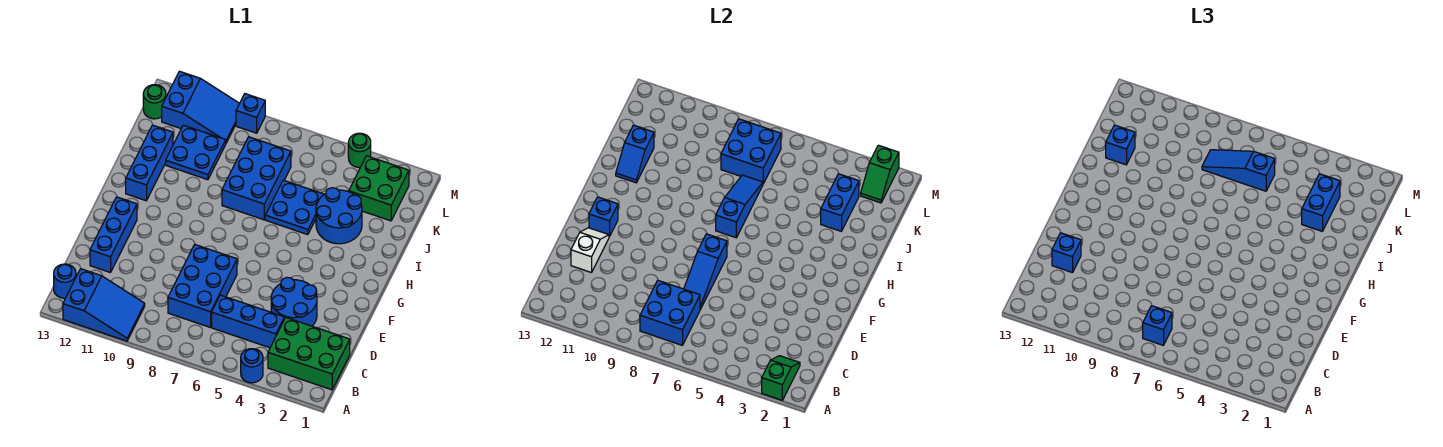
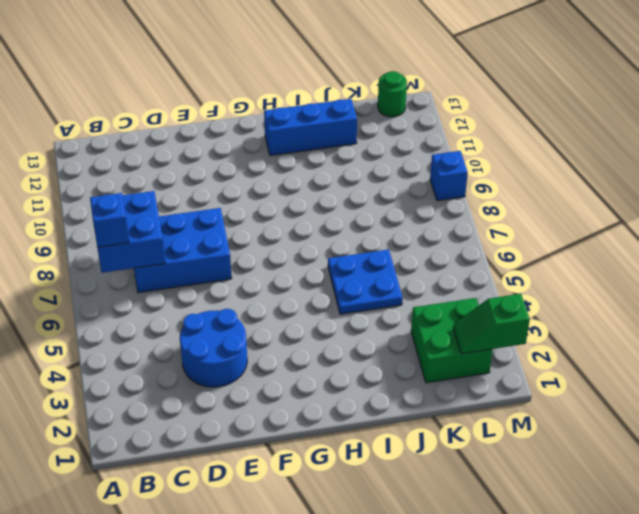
none -> blue round brick A4 level 1
none -> blue slope A10:B12 level 1 top 12
none -> green brick B1:C3 level 1
none -> blue round brick B13 level 1

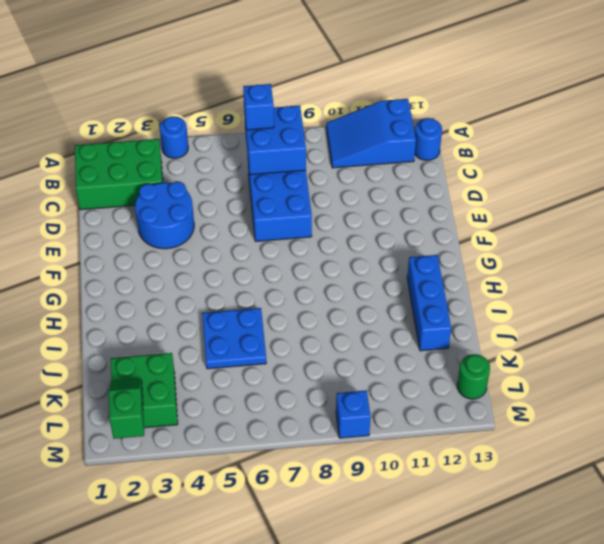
none -> blue brick C4:C6 level 1
none -> blue brick D12:F12 level 1
none -> blue round brick I3:J4 level 1
none -> blue brick I7:K8 level 1

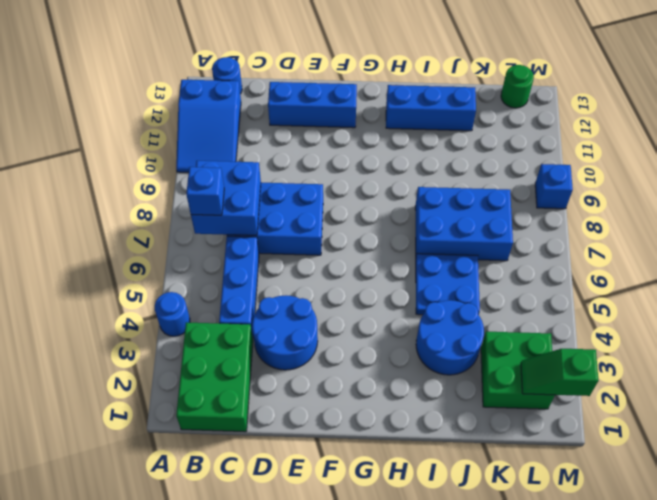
none -> blue plate J10:K11 level 1
none -> blue slope L10:M12 level 1 top 12
none -> green round brick M4 level 1
none -> green slope A2:B2 level 2 top A

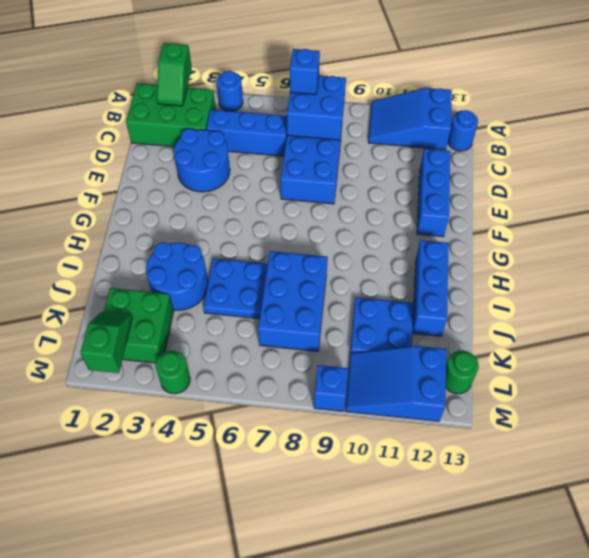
none -> blue slope D7:F7 level 2 top F
none -> white slope D12:E12 level 2 top D
none -> blue brick F12 level 2
none -> blue slope H7:J7 level 2 top H

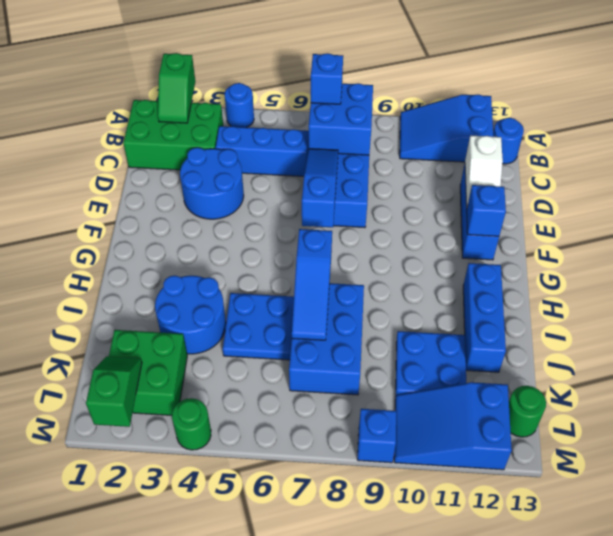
none -> blue slope I12:J12 level 2 top J
none -> blue brick J3:K3 level 2
none -> blue brick K7:L8 level 2
none -> blue brick D12 level 3

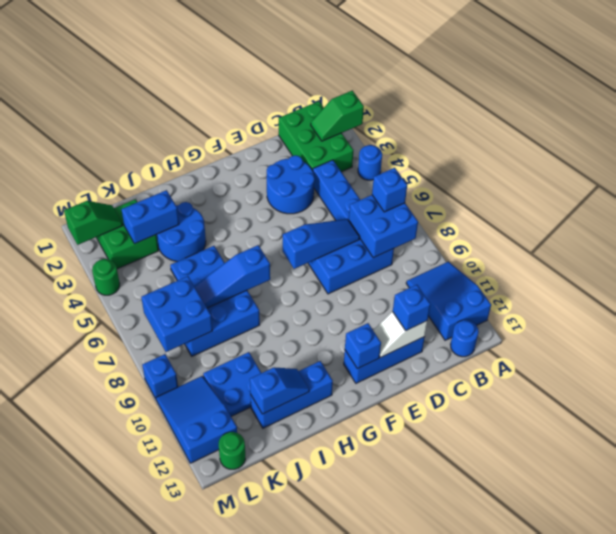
none -> blue brick J3:K3 level 3
none -> blue brick J12 level 3
none -> blue slope K6:K8 level 3 top 6

